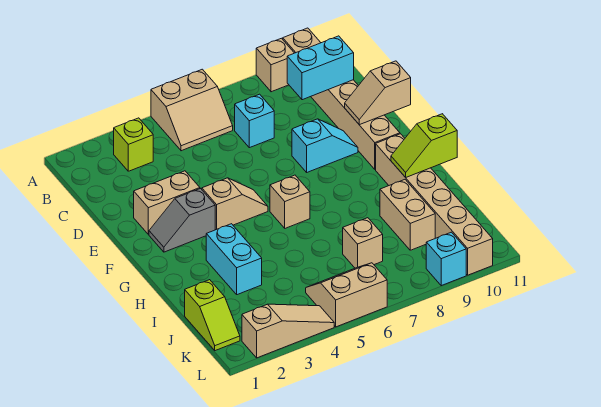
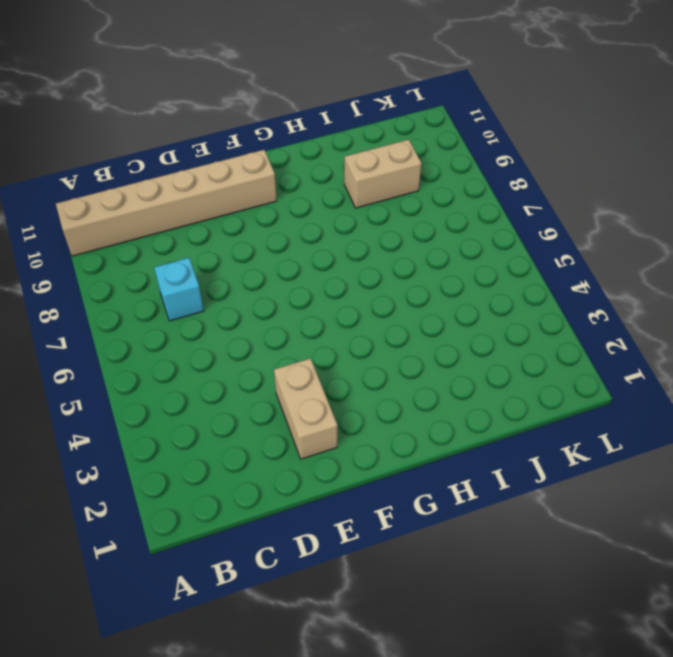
none -> tan slope A5:B6 level 1 top A
none -> tan brick A9 level 1
none -> lime brick B3 level 1

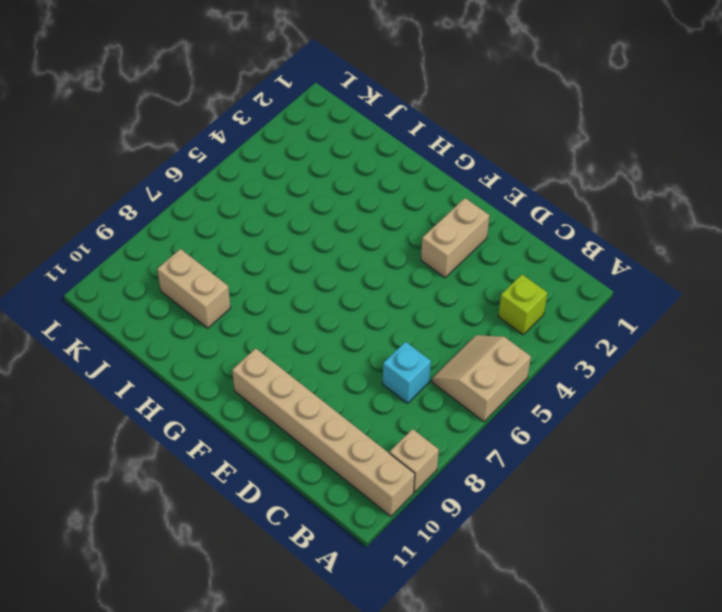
none -> cyan slope E8:E9 level 1 top 8
none -> grey slope F2:F3 level 1 top 3
none -> tan slope F4:F5 level 1 top 4

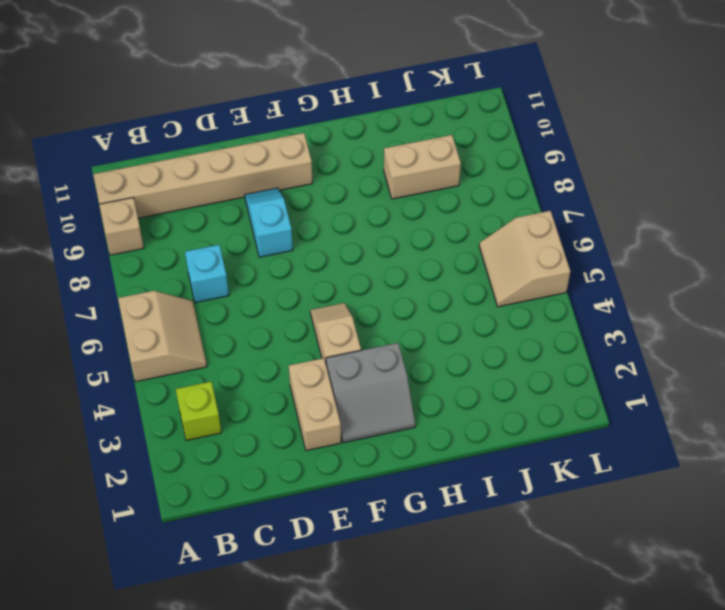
grey slope F2:G3 level 1 top 3 -> grey slope F2:F3 level 1 top 3
none -> tan brick G6 level 1
none -> tan brick G10:L10 level 1
none -> cyan brick H3:I3 level 1

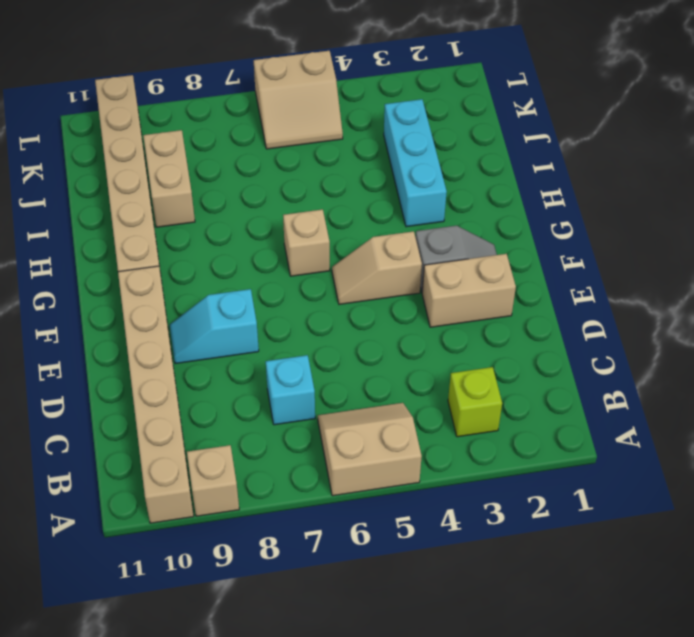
cyan brick H3:J3 level 1 -> cyan brick H3:I3 level 1
none -> lime slope J1:K1 level 1 top J
none -> tan brick J7 level 1
none -> tan slope L2:L4 level 1 top 2

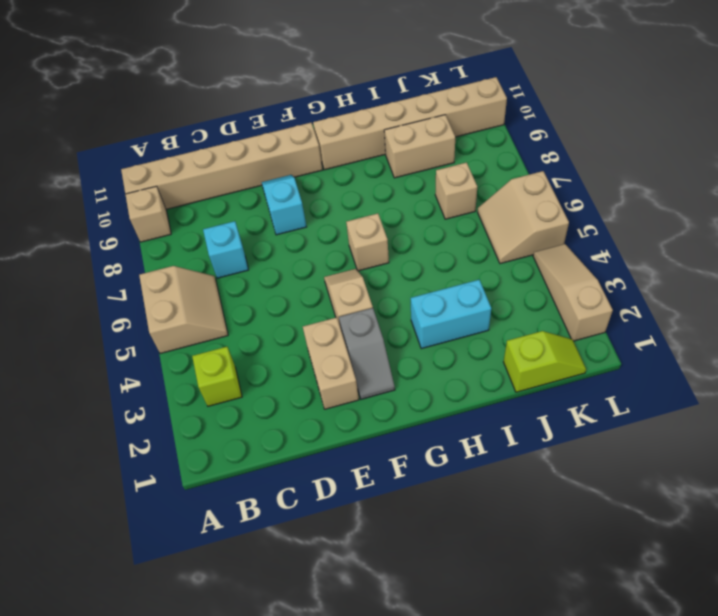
none -> cyan brick L9 level 1
none -> cyan brick C9:C10 level 2
none -> tan slope E10:E11 level 2 top 11

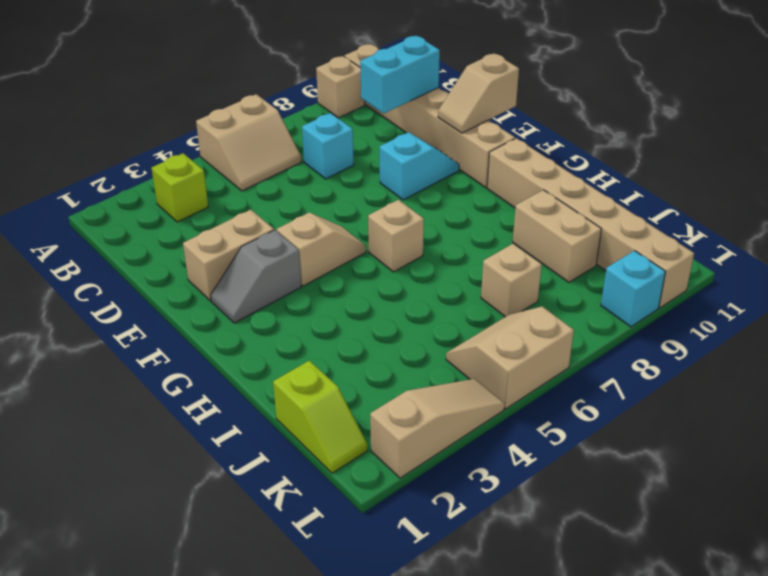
none -> cyan brick H3:I3 level 1
none -> lime slope H10:H11 level 2 top 11

